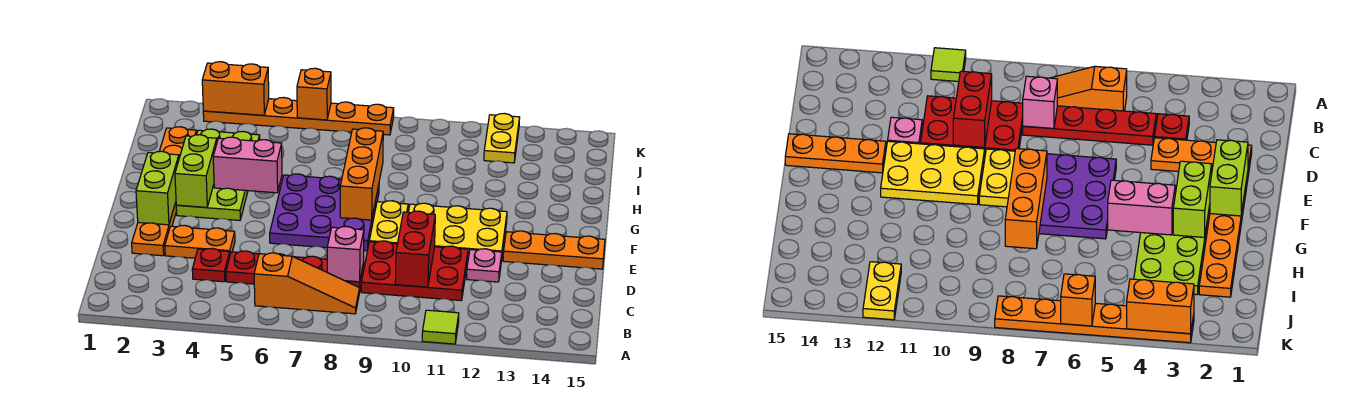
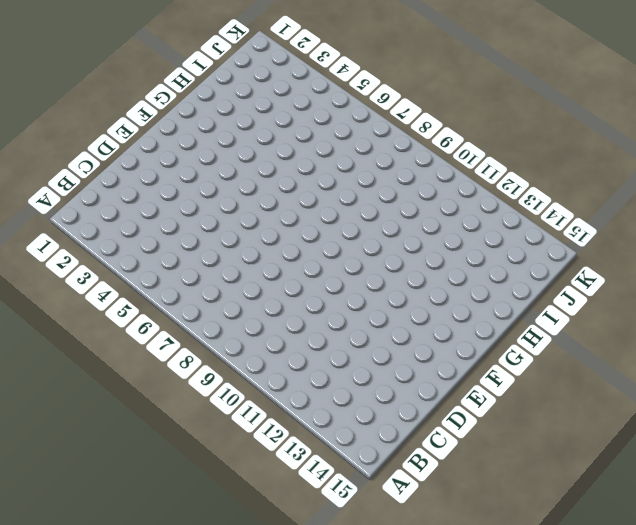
none -> lime tile A11 level 1
none -> orange slope B6:B8 level 1 top 6
none -> red plate C4 level 1

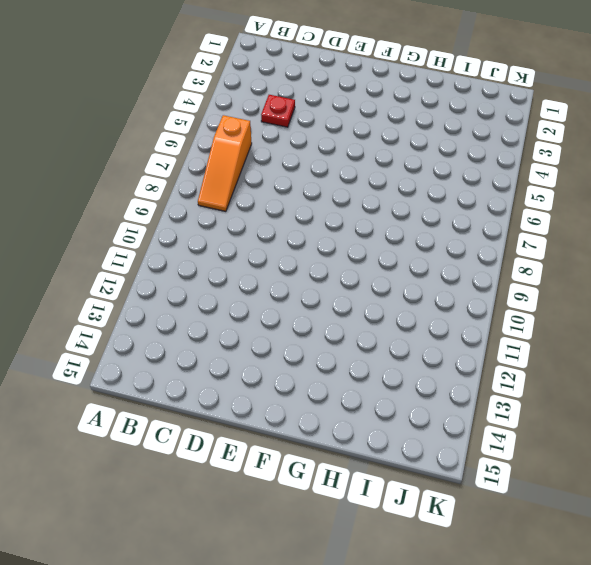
none -> lime tile A11 level 1
none -> red plate C5:C8 level 1
none -> red plate C9:D11 level 1

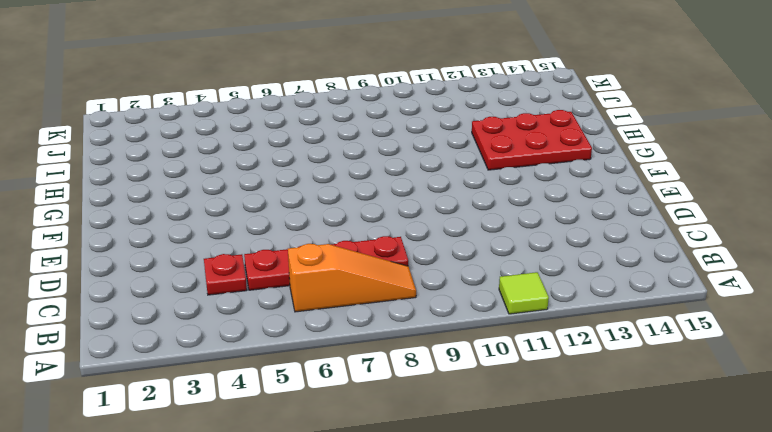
red plate G12:H14 level 1 -> red plate C9:D11 level 1
none -> orange plate D2:I2 level 1
none -> orange plate D3:D4 level 1
none -> pink plate D12 level 1

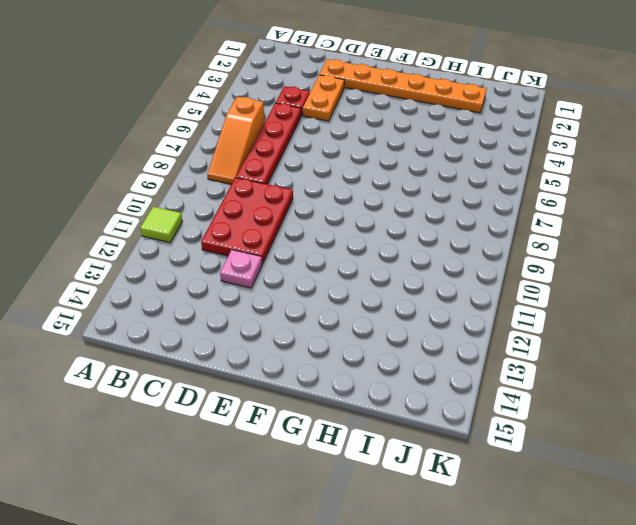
none -> purple plate E6:G8 level 1
none -> yellow plate E9:F9 level 1
none -> yellow plate E10:F12 level 1

